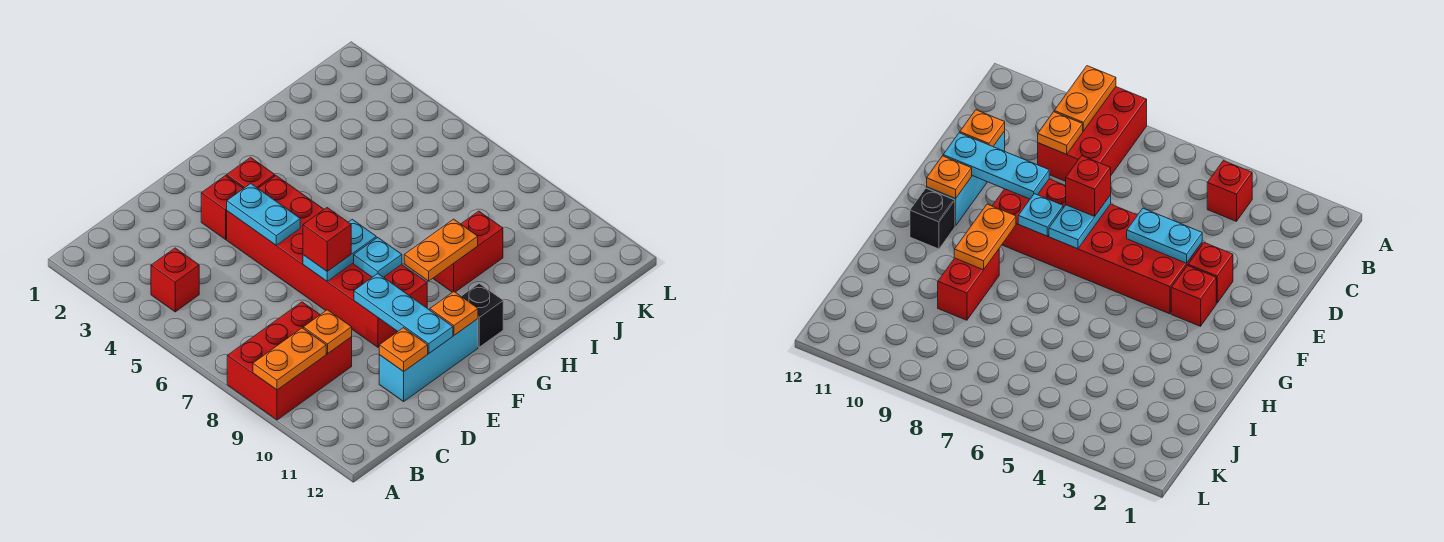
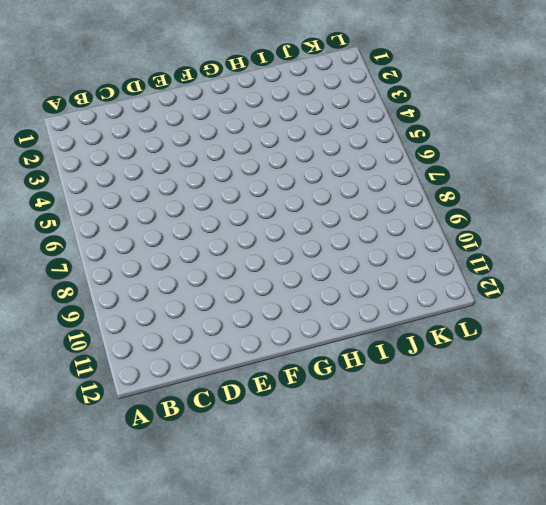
none -> red brick A8:C9 level 1
none -> red brick B4 level 1
none -> cyan brick D11:F11 level 1

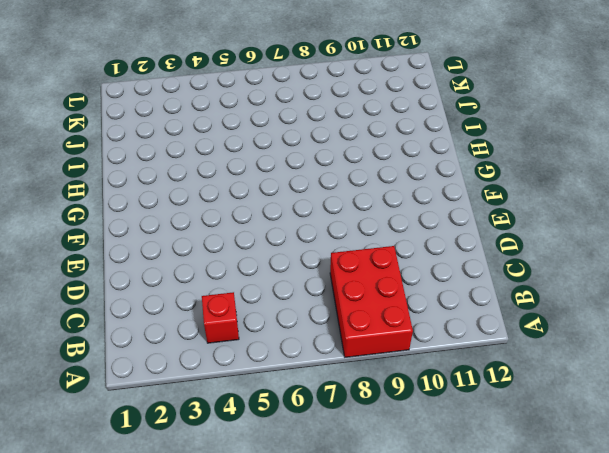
none -> cyan brick D11:F11 level 1
none -> red brick E3 level 1
none -> red brick E4:F9 level 1

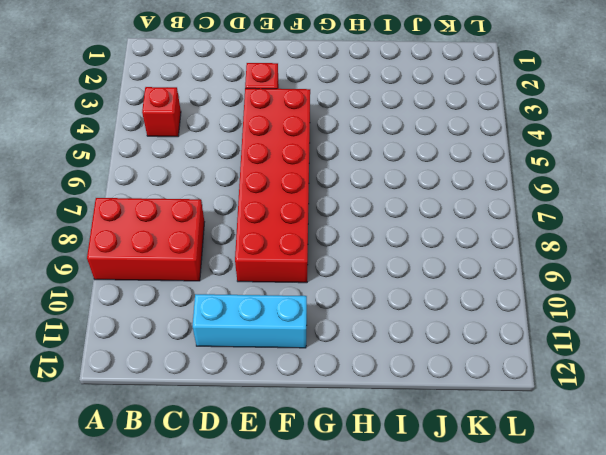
none -> red brick F3 level 1
none -> black brick G11 level 1
none -> red brick H9:I9 level 1

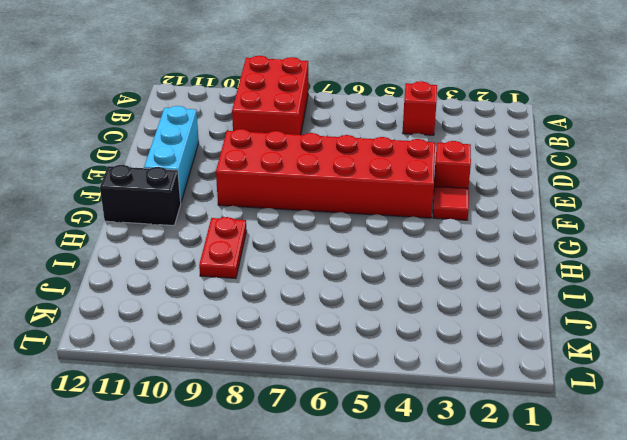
red tile F3 level 1 -> red brick F3 level 1
black brick G11:G12 level 1 -> black brick G11 level 1
red plate H9:I9 level 1 -> red brick H9:I9 level 1
none -> orange plate A9:B9 level 2
none -> orange plate C9 level 2
none -> orange plate D11 level 2

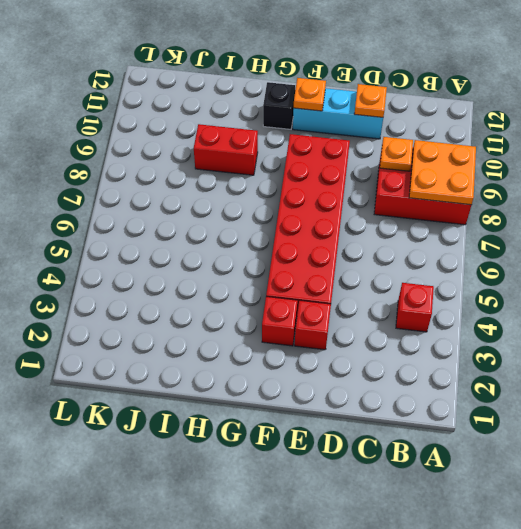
orange plate A8:B9 level 2 -> orange plate A9:B9 level 2
none -> cyan plate E4:E5 level 2
none -> cyan plate E7:F7 level 2
none -> cyan plate E9:E11 level 2

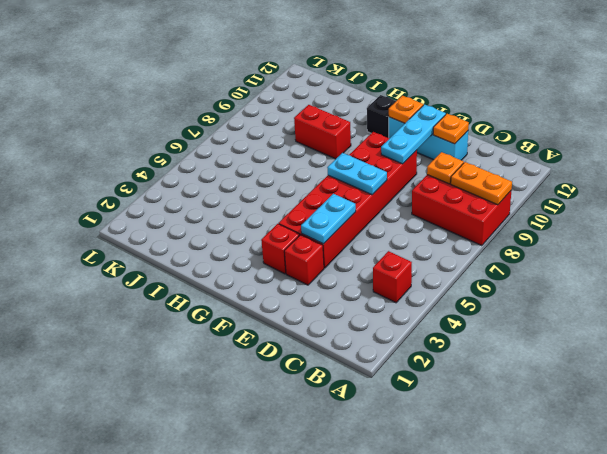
none -> cyan plate F8 level 2
none -> orange plate G9:H9 level 2
none -> red brick E7 level 3

